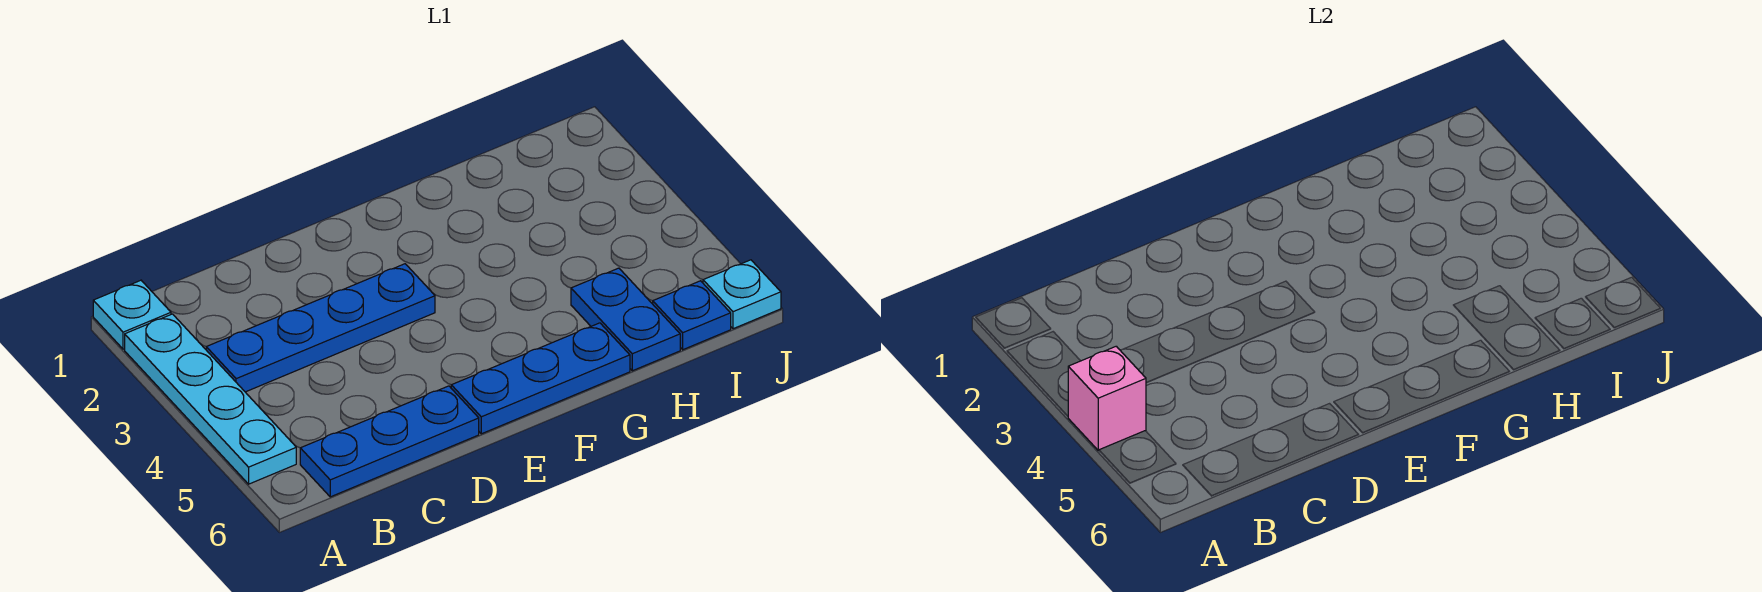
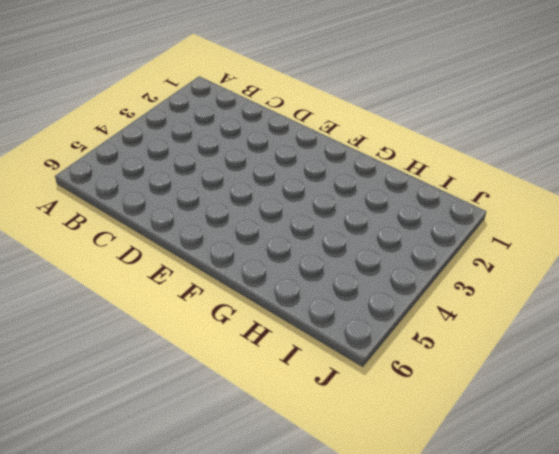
none -> cyan plate A1 level 1
none -> cyan plate A2:A5 level 1

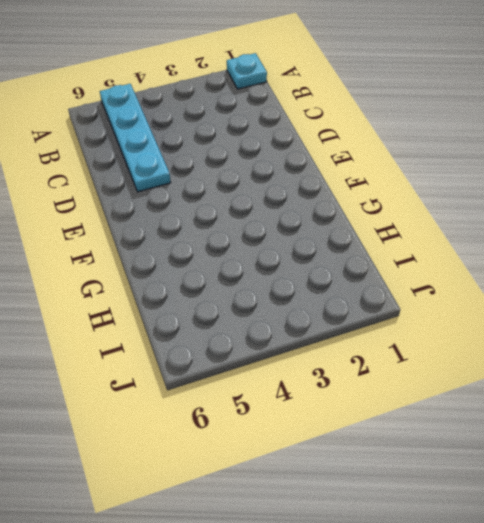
cyan plate A5:D5 level 1 -> cyan plate A2:A5 level 1
none -> blue plate B3:E3 level 1
none -> blue plate B6:D6 level 1

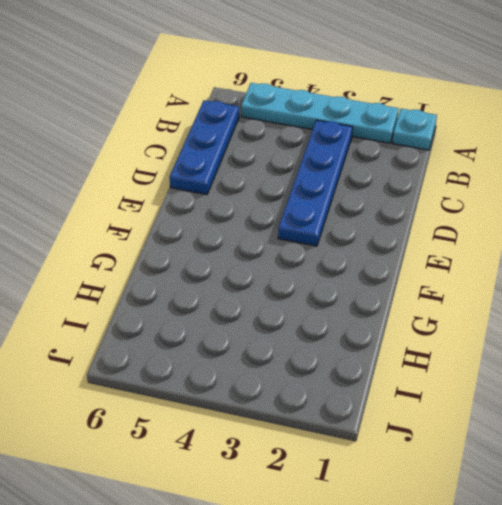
none -> blue plate E6:G6 level 1
none -> blue plate H5:H6 level 1

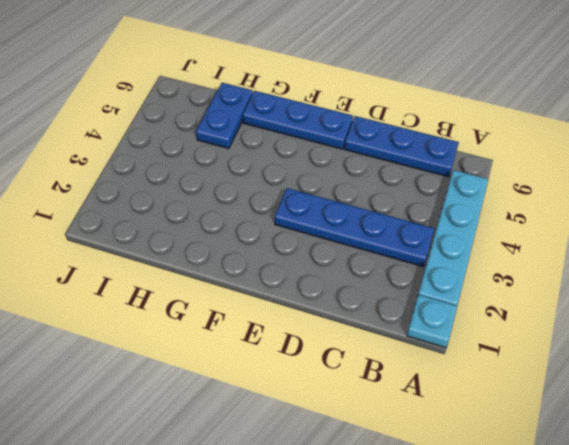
none -> blue plate I6 level 1
none -> cyan plate J6 level 1

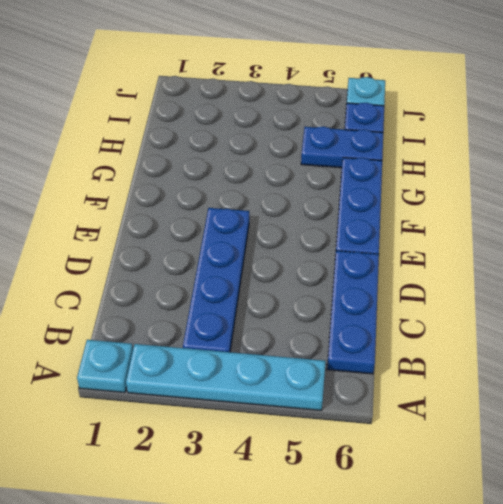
none -> pink brick A4 level 2

